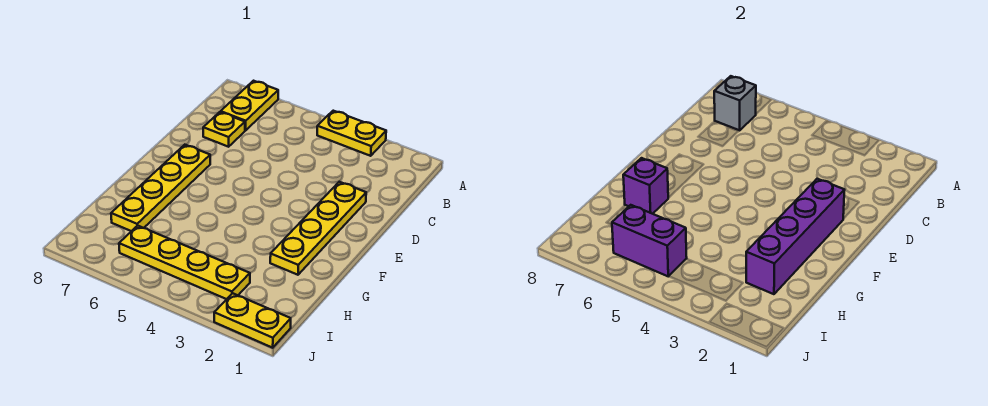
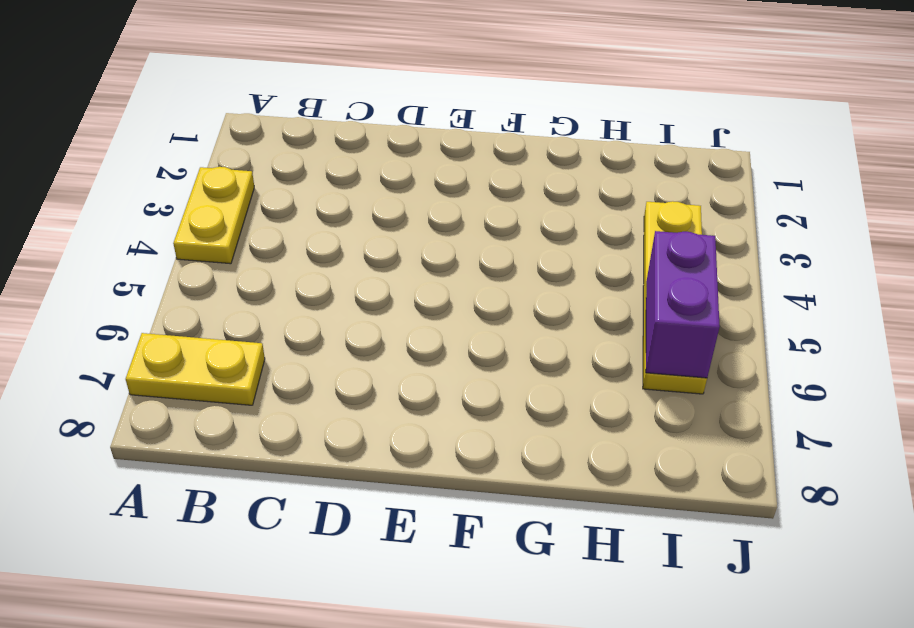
none -> yellow plate C7 level 1
none -> yellow plate D2:G2 level 1

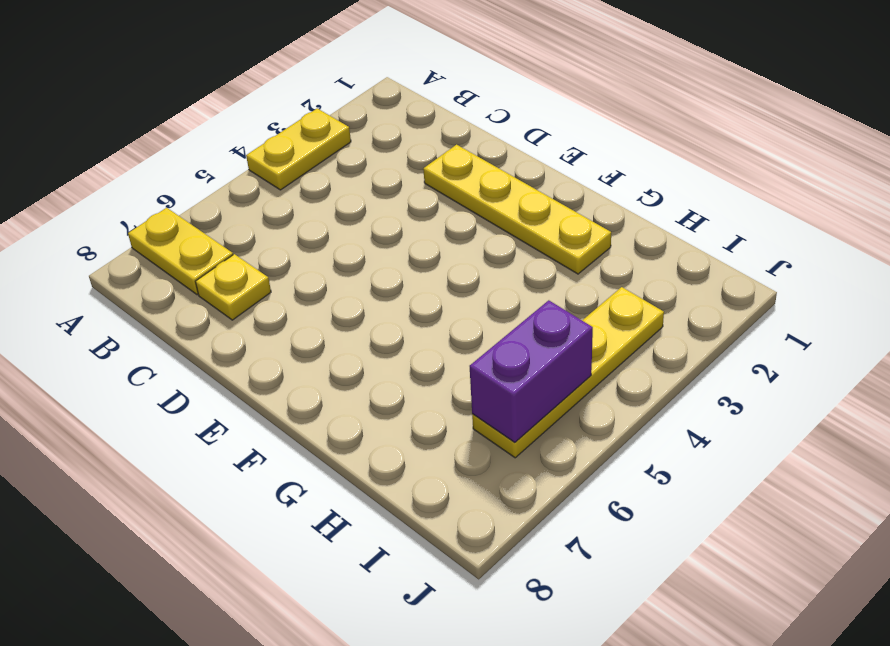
none -> yellow plate E7:H7 level 1
none -> yellow plate J1:J2 level 1

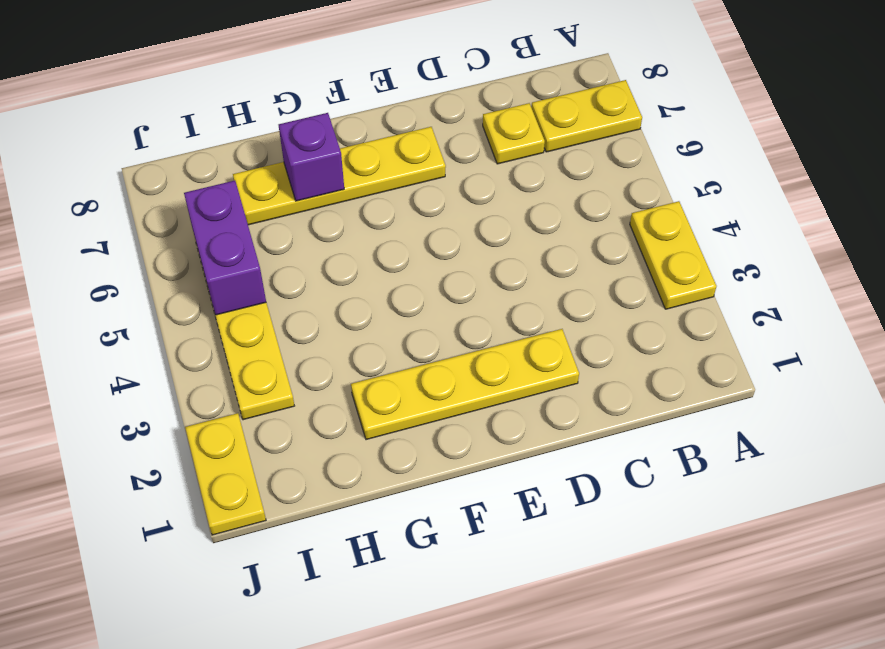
none -> grey brick B7 level 2
none -> purple brick E2:H2 level 2

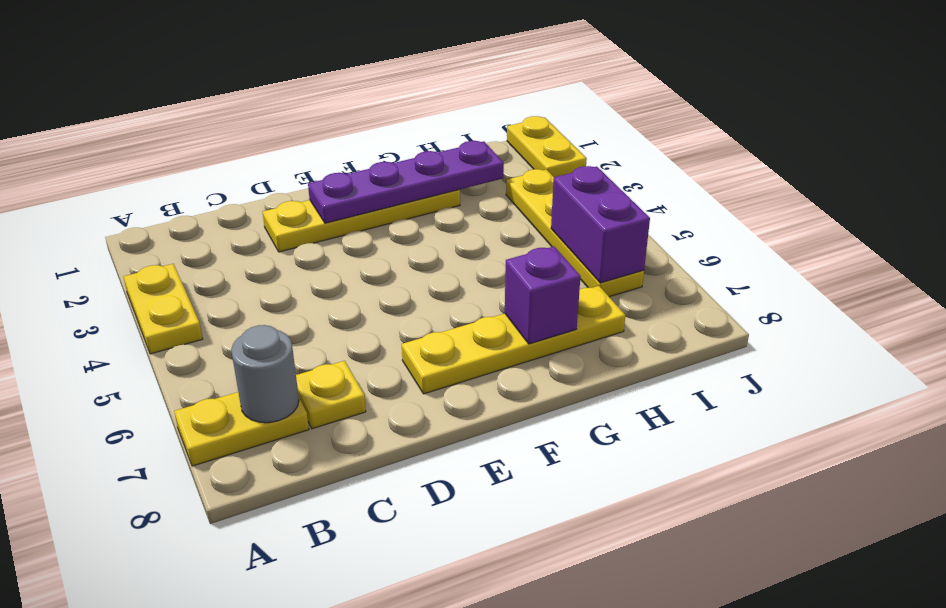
grey round brick B7 level 2 -> grey brick B7 level 2
purple plate E2:H2 level 2 -> purple brick E2:H2 level 2

